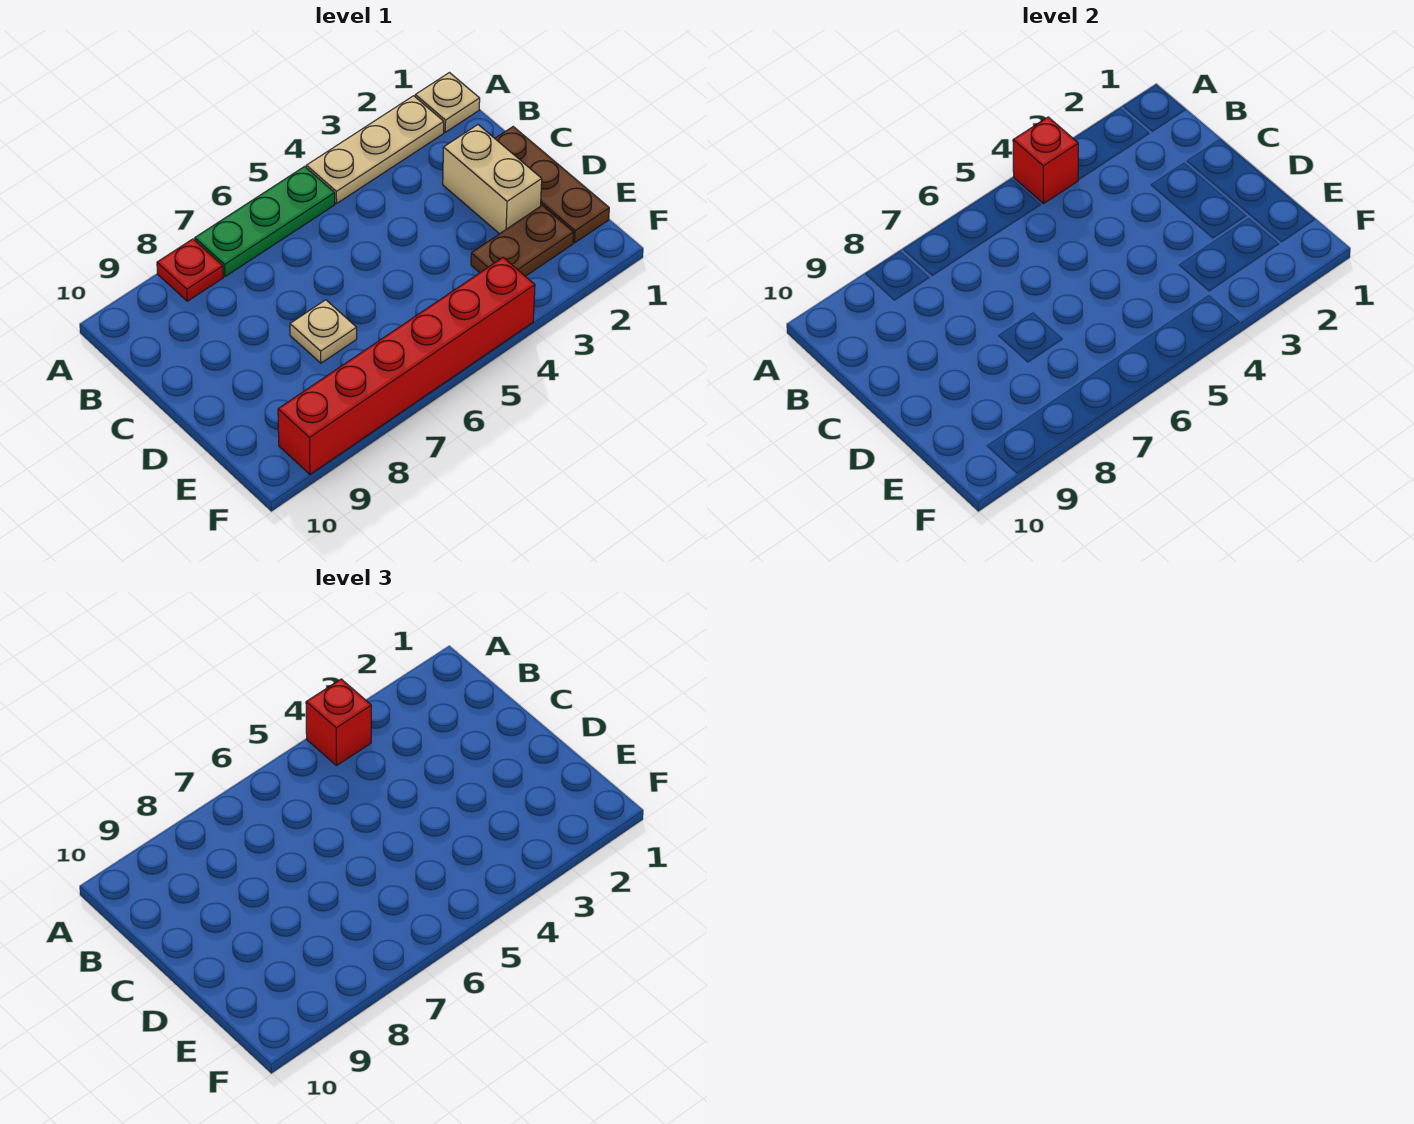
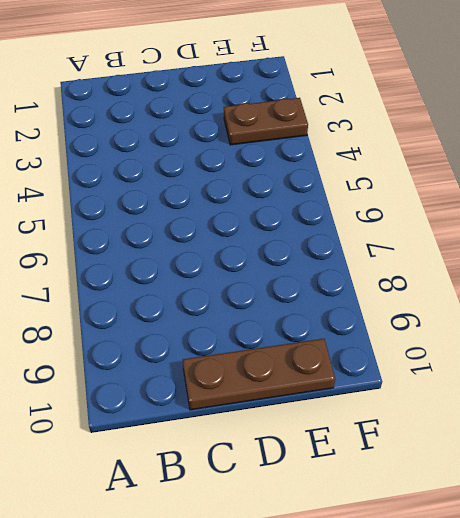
brown plate C10:E10 level 1 -> brown plate C1:E1 level 1
brown plate E3:F3 level 1 -> brown plate E2:E3 level 1
none -> tan plate A1 level 1
none -> tan plate A2:A4 level 1

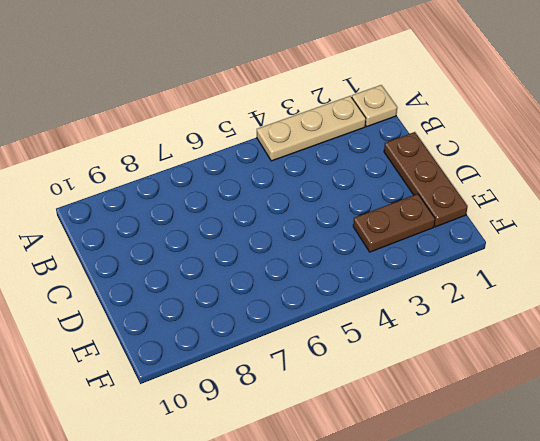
none -> green plate A5:A7 level 1
none -> red plate A8 level 1

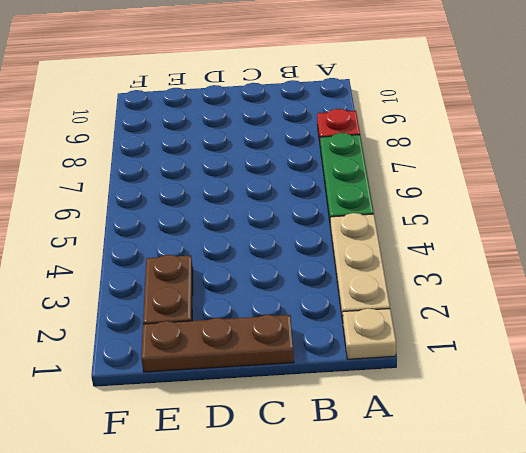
none -> tan brick C2:D2 level 1
none -> tan plate D7 level 1

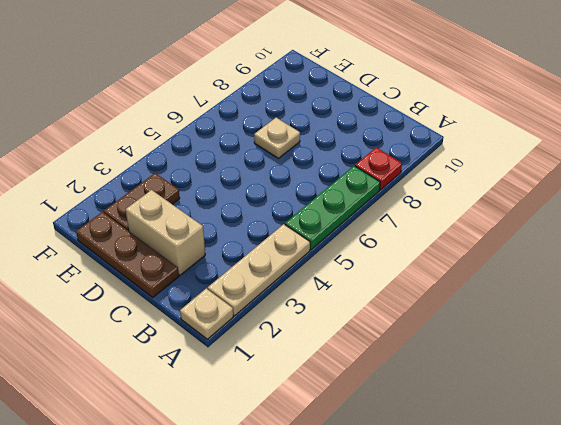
none -> red brick F4:F9 level 1
none -> red brick A4 level 2

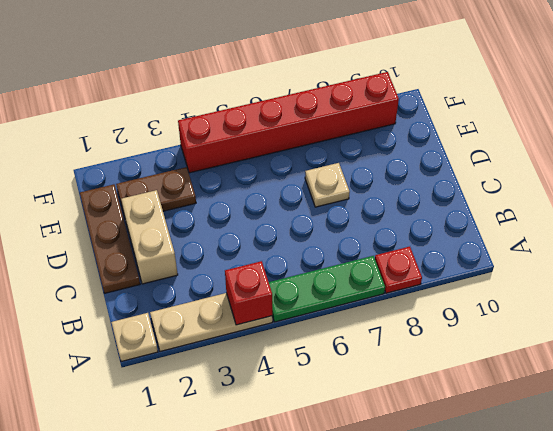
none -> red brick A4 level 3

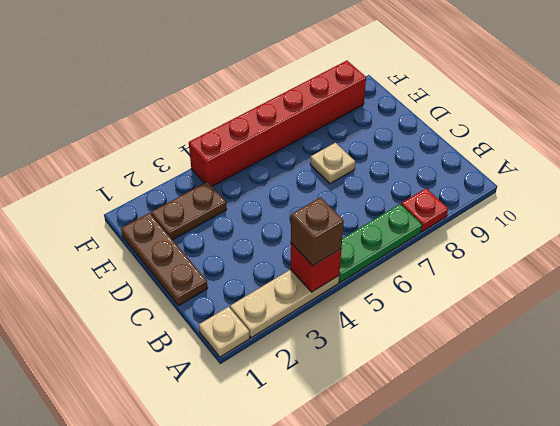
brown brick A4 level 3 -> red brick A4 level 3
none -> tan brick C2:D2 level 1

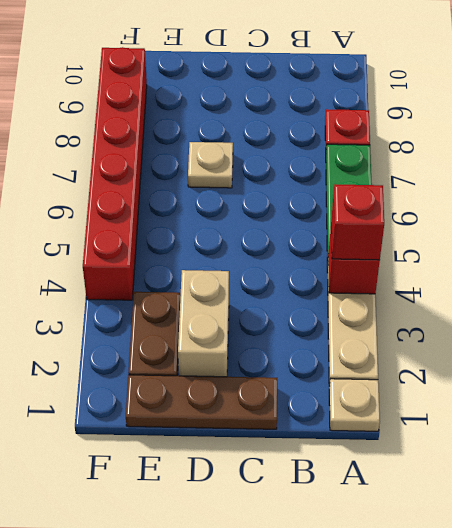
tan brick D2:D3 level 1 -> tan brick C2:D2 level 1

